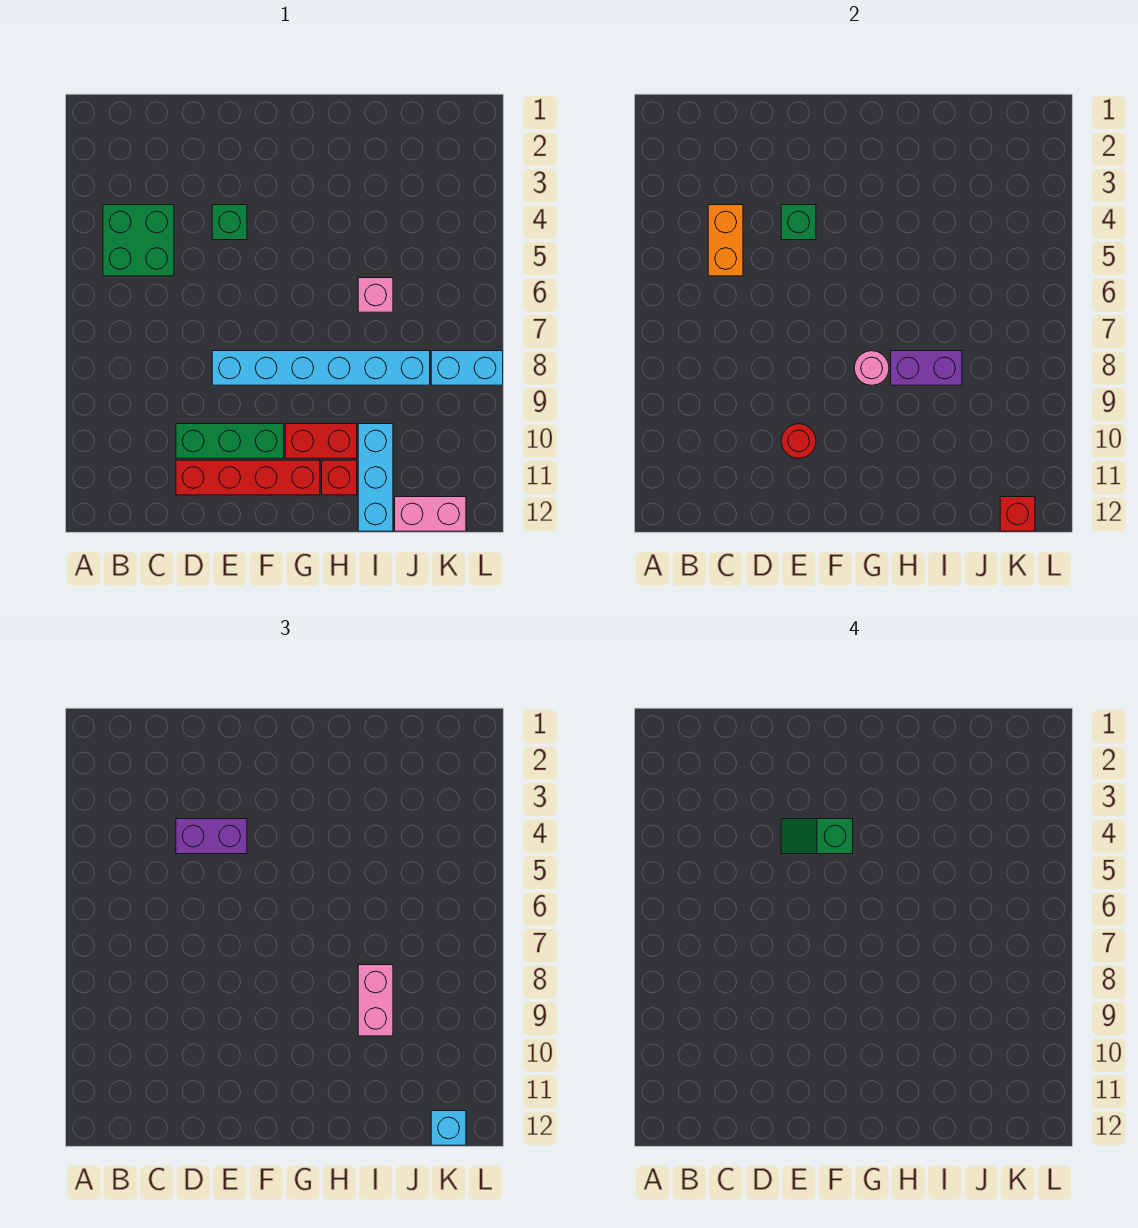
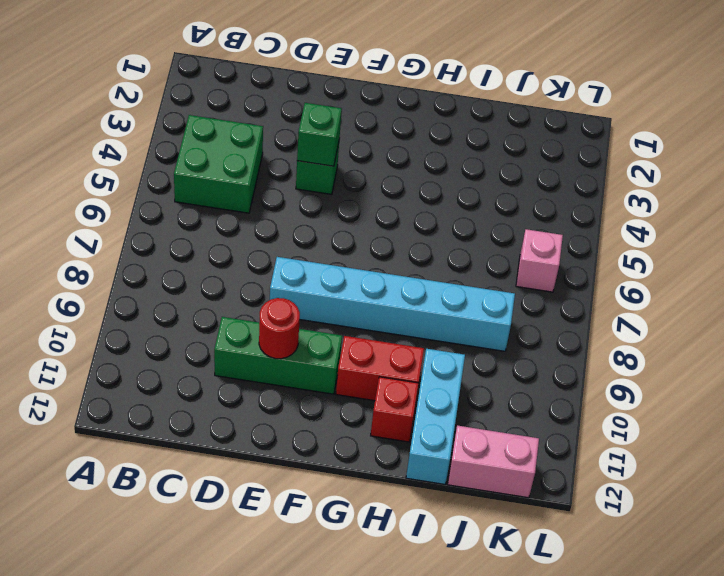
pink brick K6 level 1 -> pink brick I6 level 1
none -> red brick D11:G11 level 1
none -> cyan brick K8:L8 level 1
none -> orange brick C4:C5 level 2

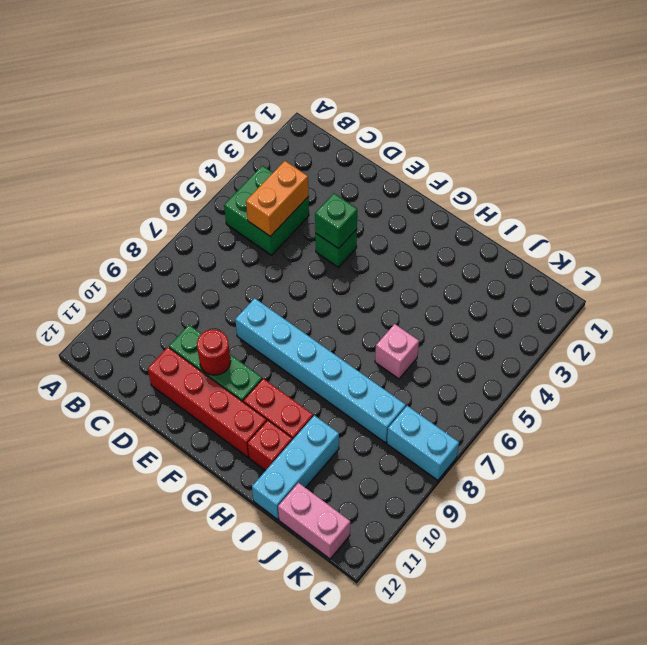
none -> pink round brick G8 level 2
none -> purple brick H8:I8 level 2
none -> red brick K12 level 2

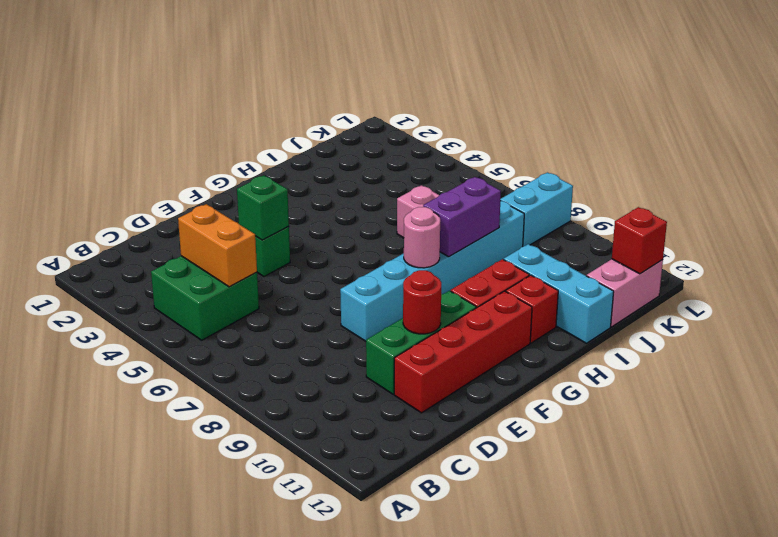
none -> purple brick D4:E4 level 3
none -> pink brick I8:I9 level 3
none -> cyan brick K12 level 3

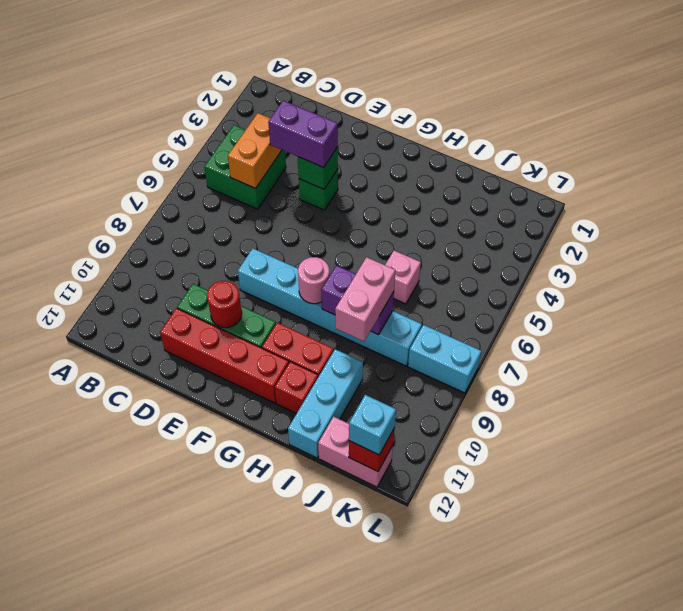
none -> green slope E4:F4 level 4 top F

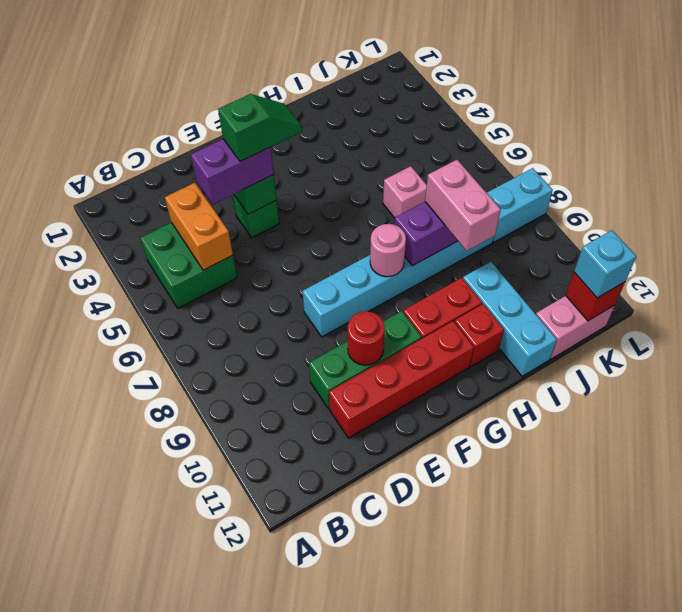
green slope E4:F4 level 4 top E -> green slope E4:F4 level 4 top F

